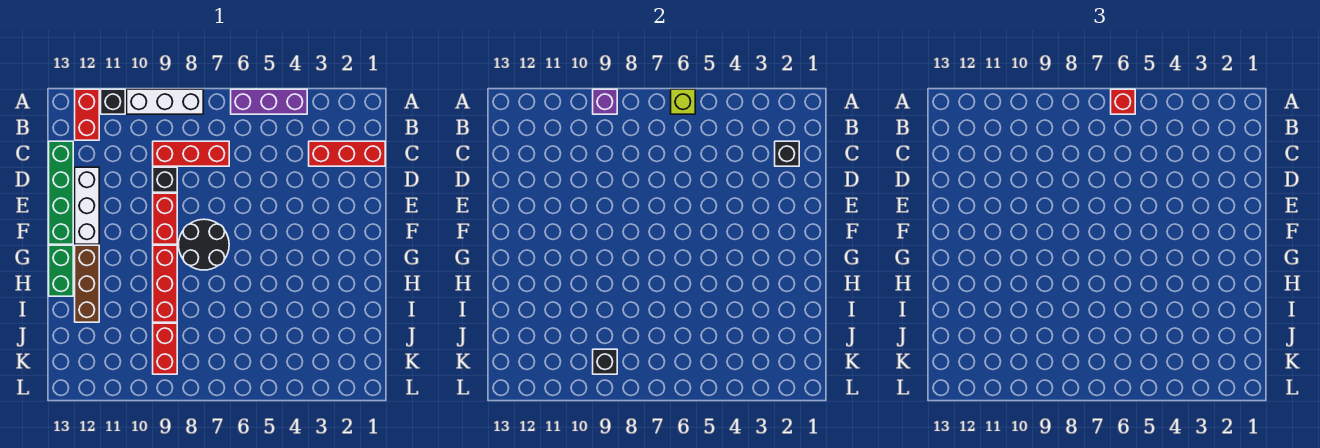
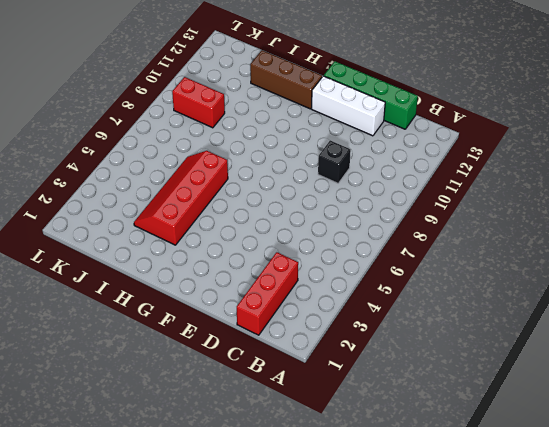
red slope H3:I6 level 1 top H -> none
none -> purple brick A4:A6 level 1
none -> white brick A8:A10 level 1
none -> black brick A11 level 1

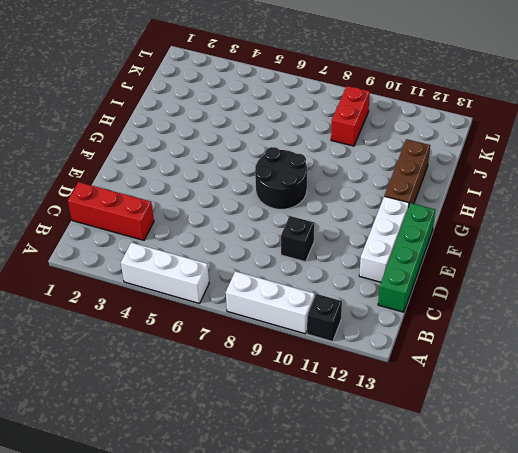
white brick A4:A6 level 1 -> purple brick A4:A6 level 1
none -> red brick A12:B12 level 1
none -> red brick C7:C9 level 1
none -> red brick E9:F9 level 1

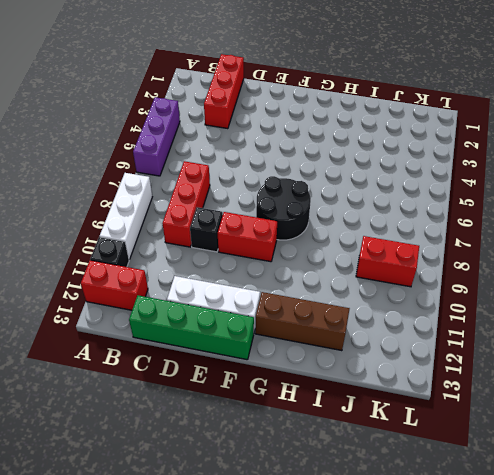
none -> red brick G9:I9 level 1
none -> green brick G13:H13 level 1
none -> lime brick A6 level 2

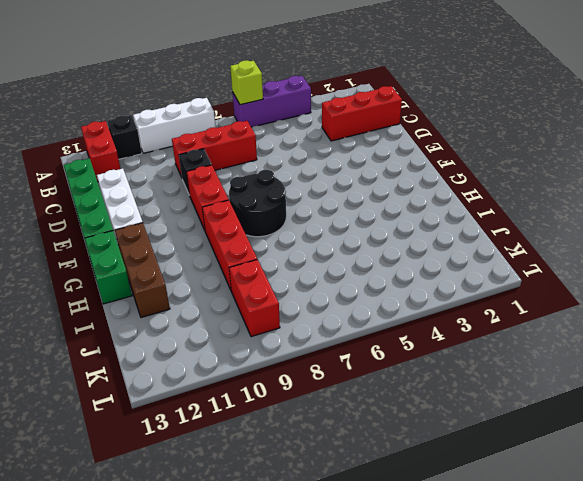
none -> purple brick A9 level 2
none -> black brick C2 level 2
none -> black brick K9 level 2

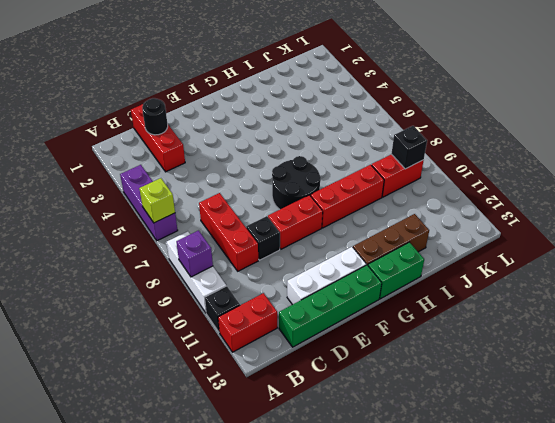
black round brick C2 level 2 -> black brick C2 level 2
none -> red brick A6 level 3

